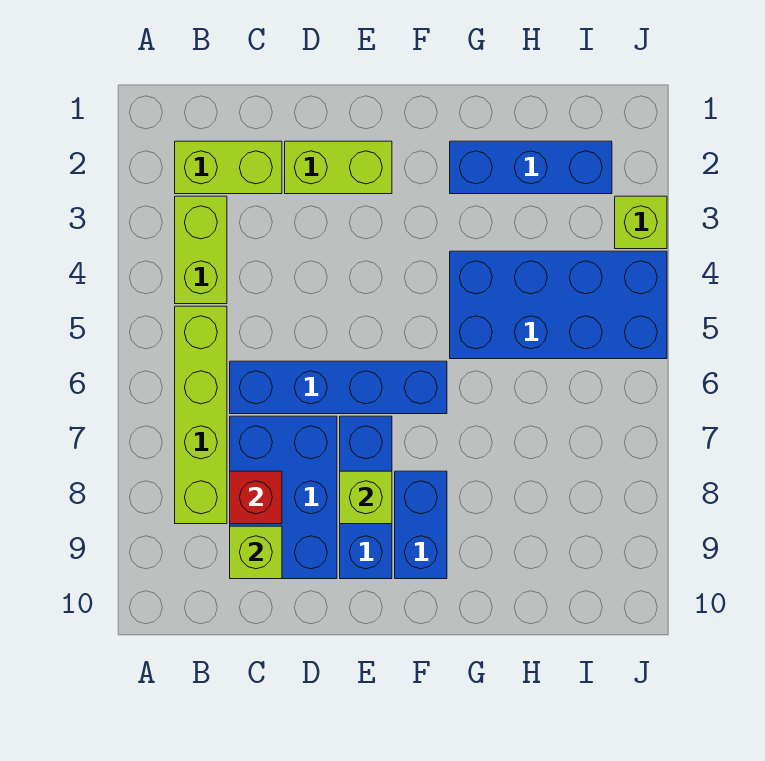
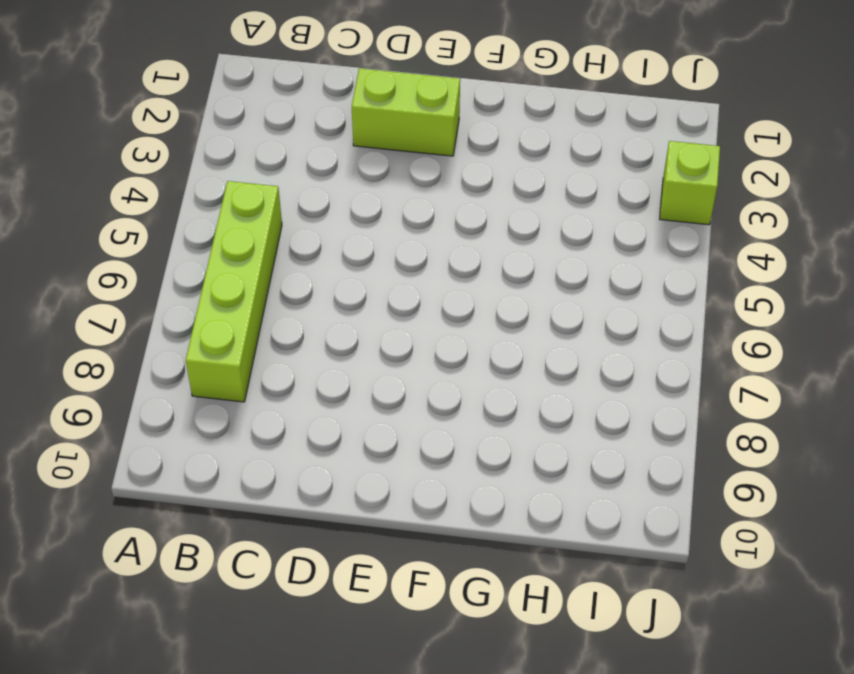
none -> lime brick B2:C2 level 1
none -> lime brick B3:B4 level 1
none -> blue brick C6:F6 level 1

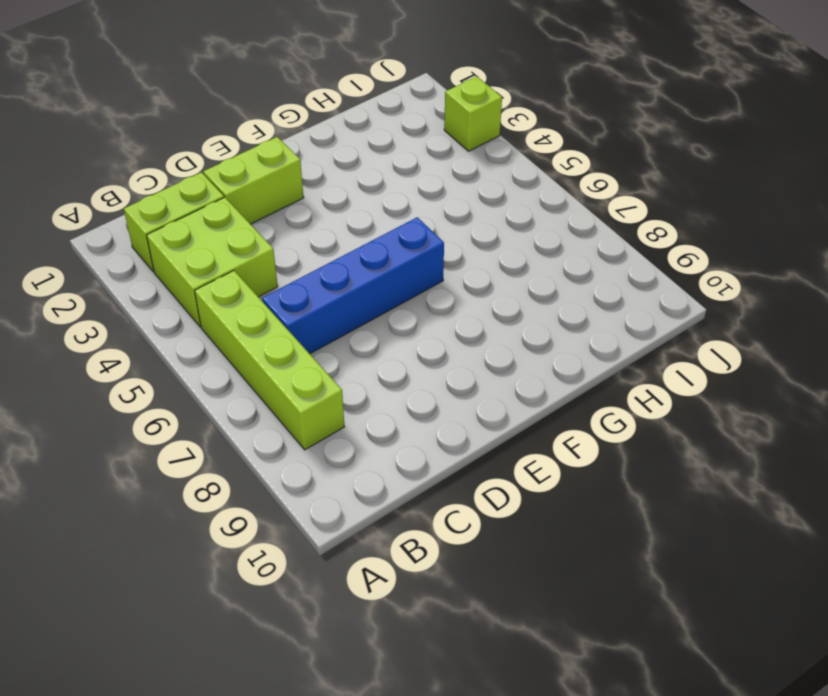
lime brick B3:C4 level 1 -> lime brick B3:B4 level 1
none -> blue brick C7:D9 level 1
none -> blue brick E7:E9 level 1
none -> blue brick F8:F9 level 1

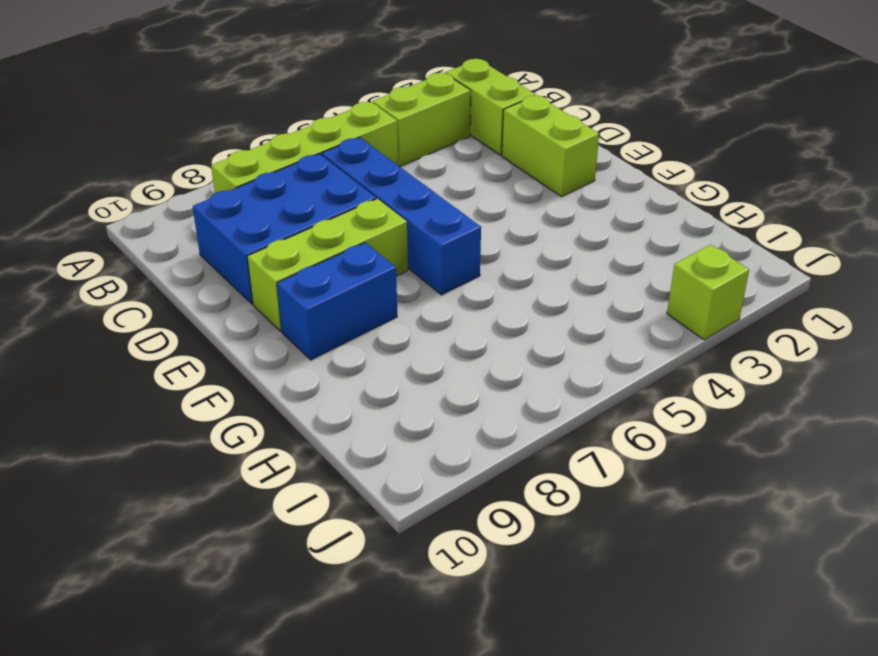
lime brick E7:E9 level 1 -> blue brick E7:E9 level 1
none -> blue brick G2:I2 level 1
none -> blue brick G4:J5 level 1
none -> red brick C8 level 2

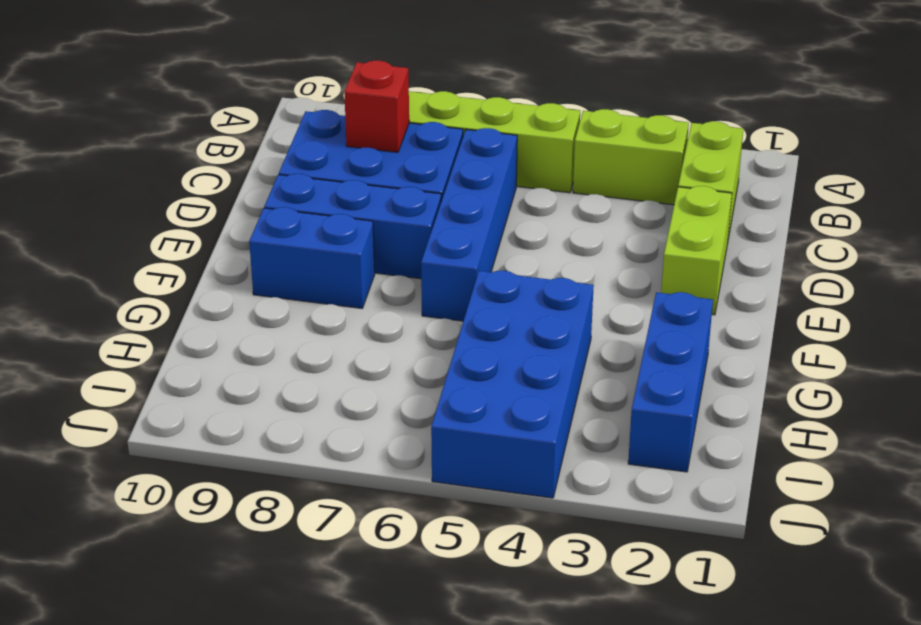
none -> lime brick J3 level 1
none -> lime brick C9 level 2
none -> lime brick E8 level 2

